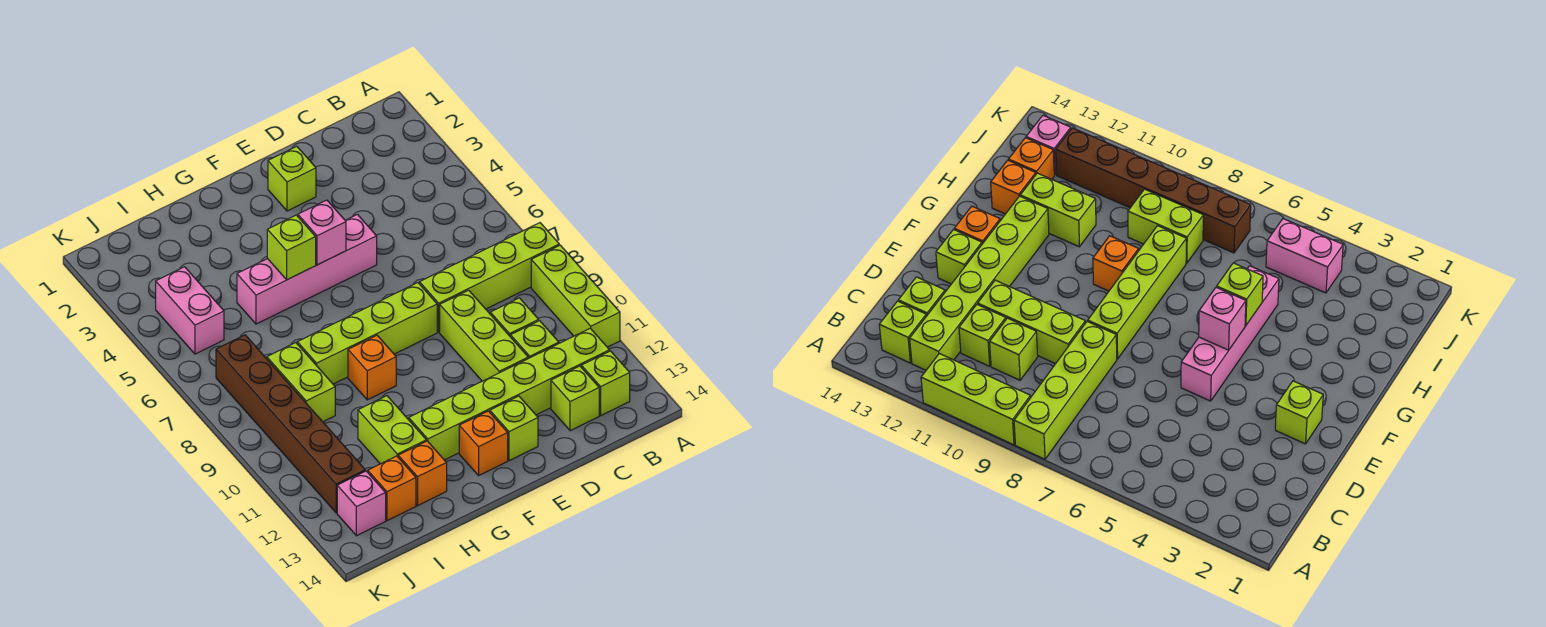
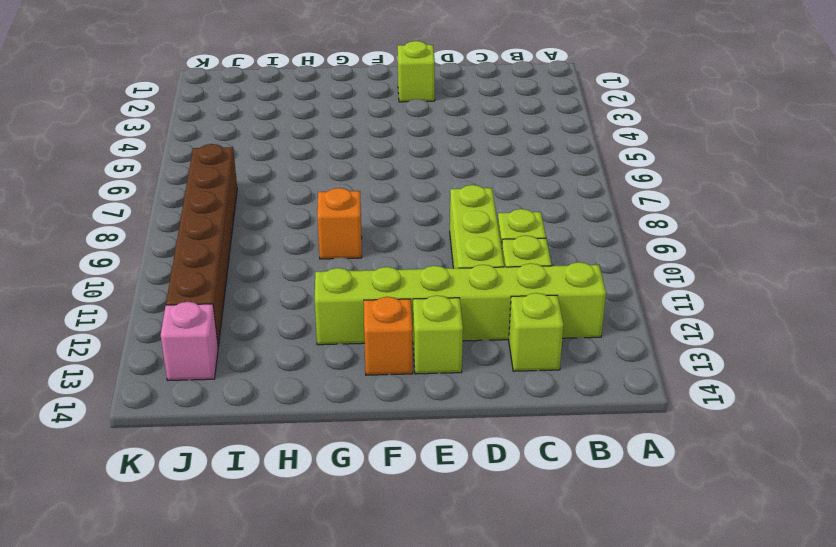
none -> lime brick A8:D8 level 1
none -> lime brick A9:A11 level 1
none -> lime brick B13 level 1

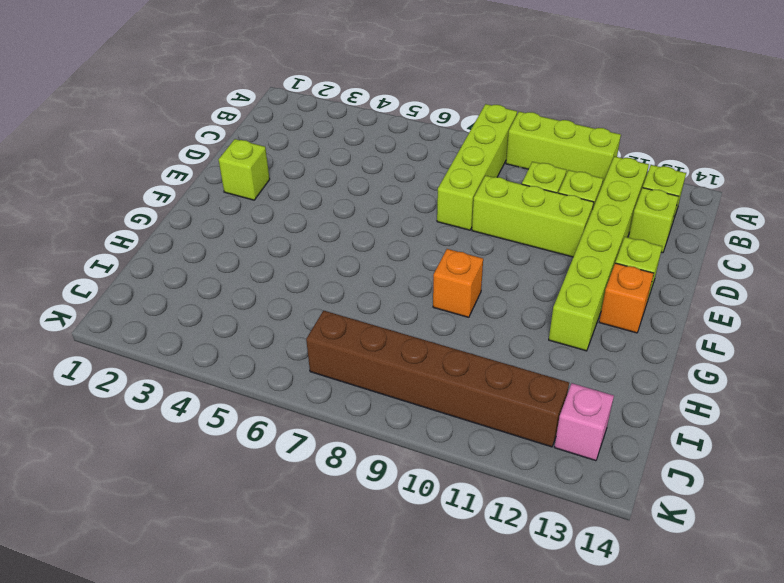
none -> pink brick E5:H5 level 1
none -> lime brick E8:H8 level 1
none -> lime brick H11:H12 level 1

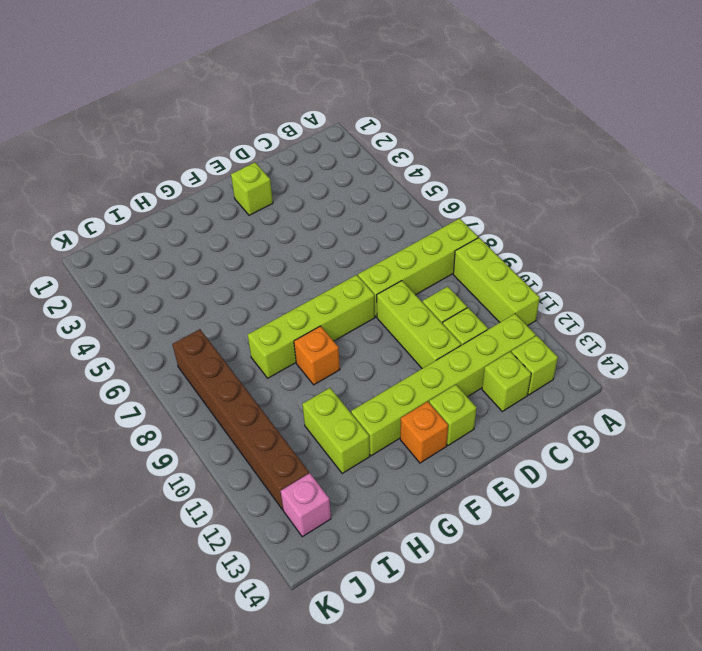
none -> pink brick E5:H5 level 1
none -> orange brick H13 level 1
none -> lime brick I8:I9 level 1

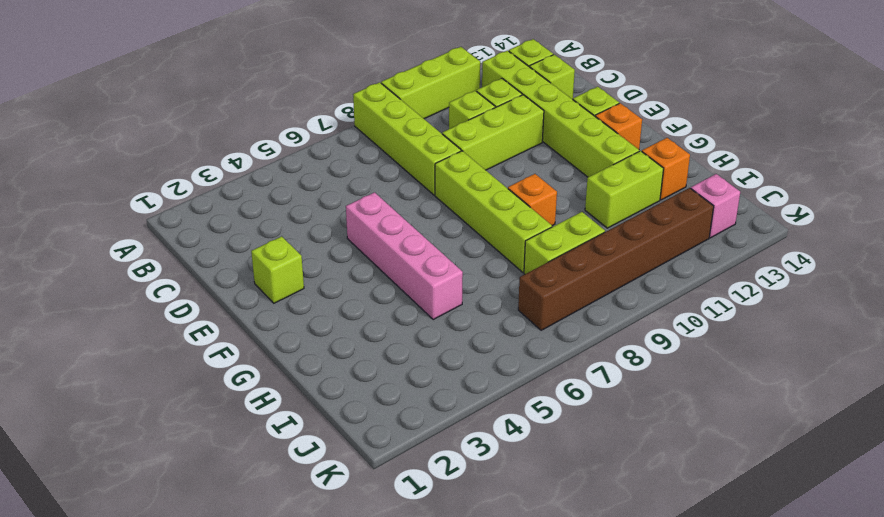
none -> orange brick I13 level 1
none -> pink brick J4:J5 level 1
none -> pink brick F5 level 2

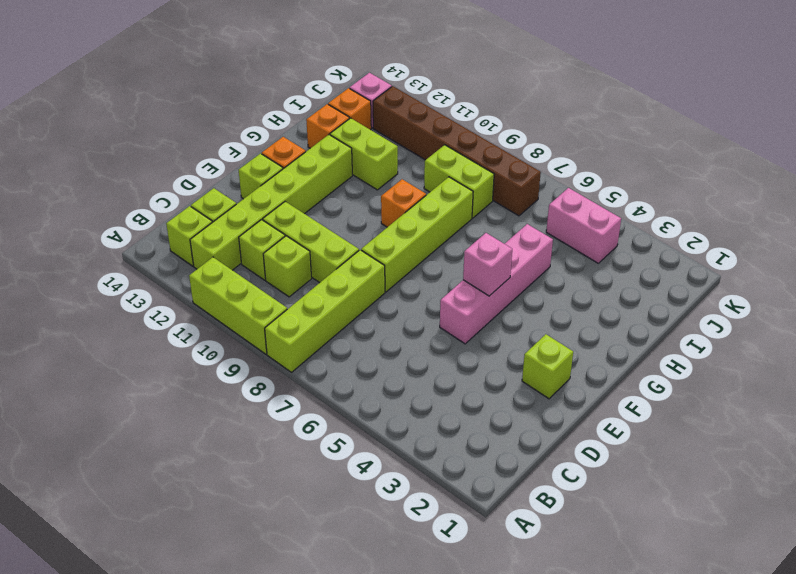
none -> lime brick G5 level 2

